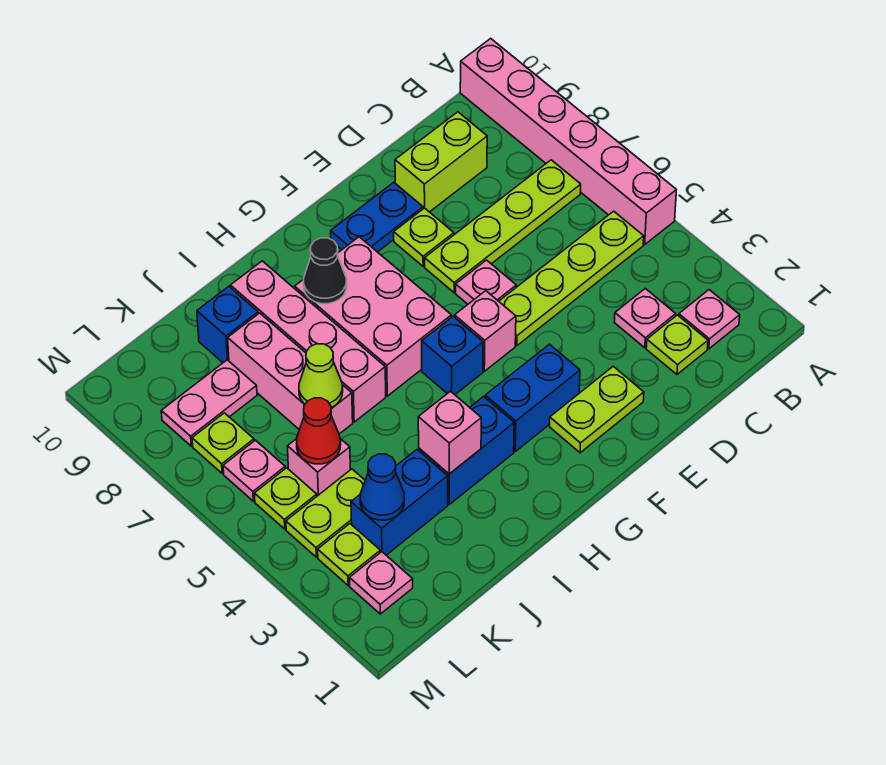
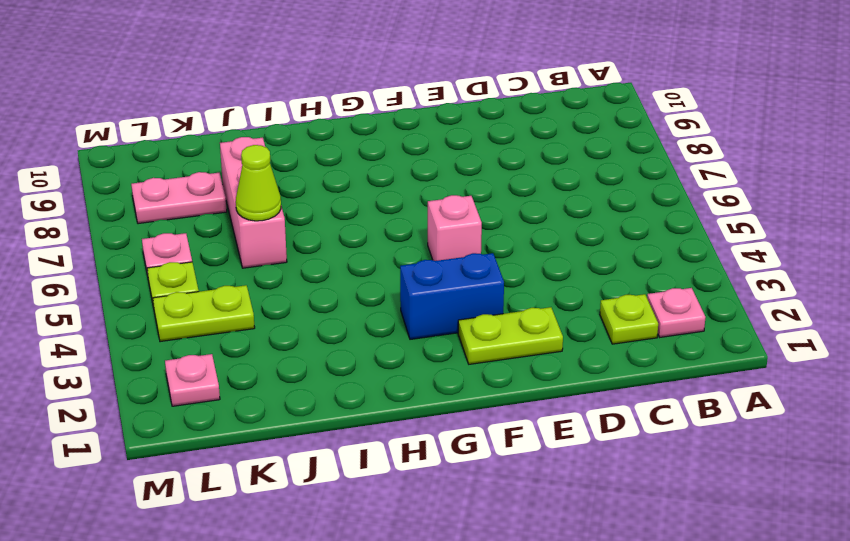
none -> pink brick A5:A10 level 1
none -> lime plate B5:E5 level 1
none -> lime plate B7:E7 level 1
none -> pink plate C3 level 1

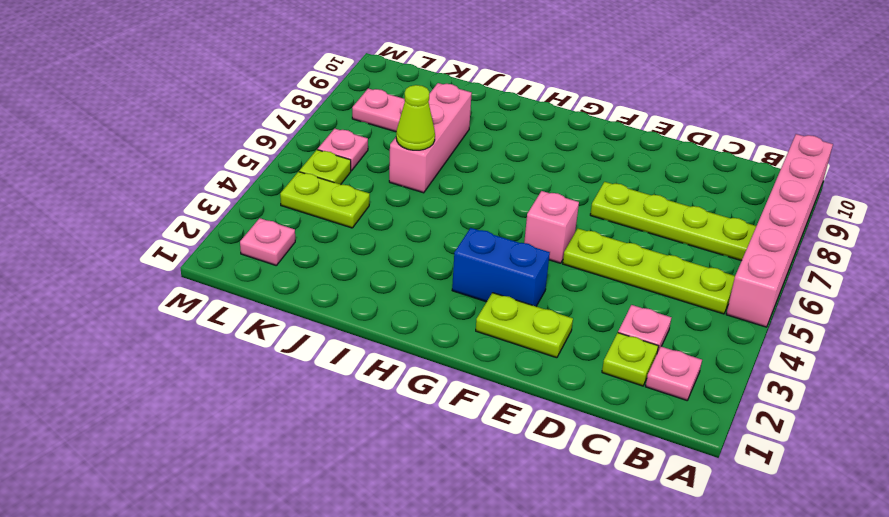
none -> lime brick C9:D9 level 1
none -> pink plate E6 level 1
none -> lime plate E8 level 1
none -> blue plate E9:F9 level 1

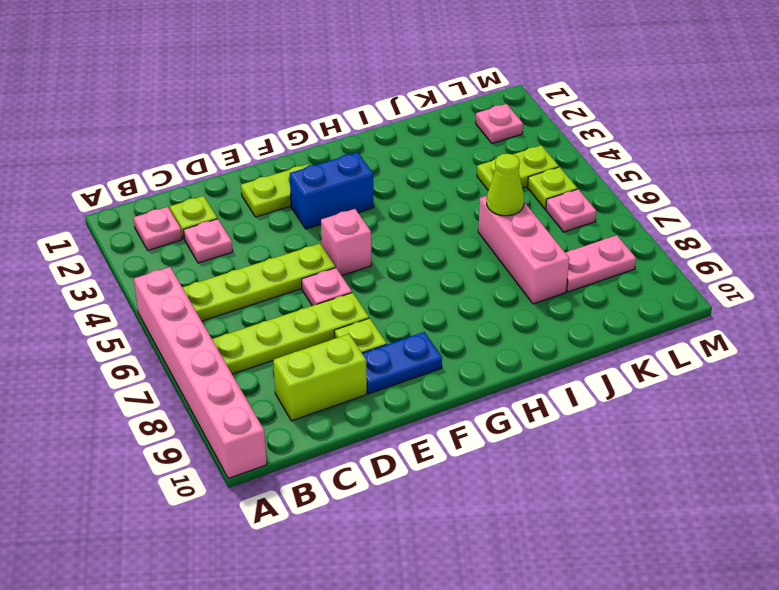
none -> blue brick G5 level 1
none -> pink brick G6:H8 level 1
none -> blue brick H3:I3 level 1
none -> pink brick I6:I9 level 1

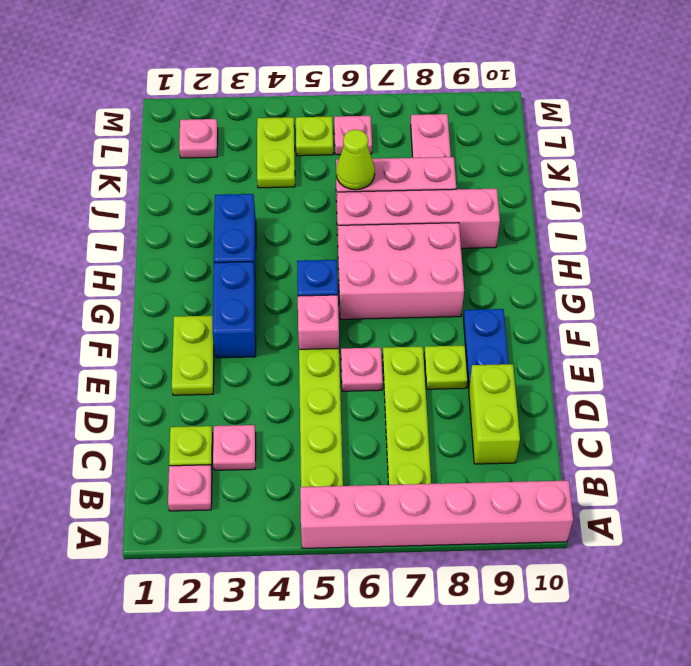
none -> blue brick J3:K3 level 1
none -> blue brick J9 level 1
none -> pink brick K5 level 1
none -> lime plate L3 level 1

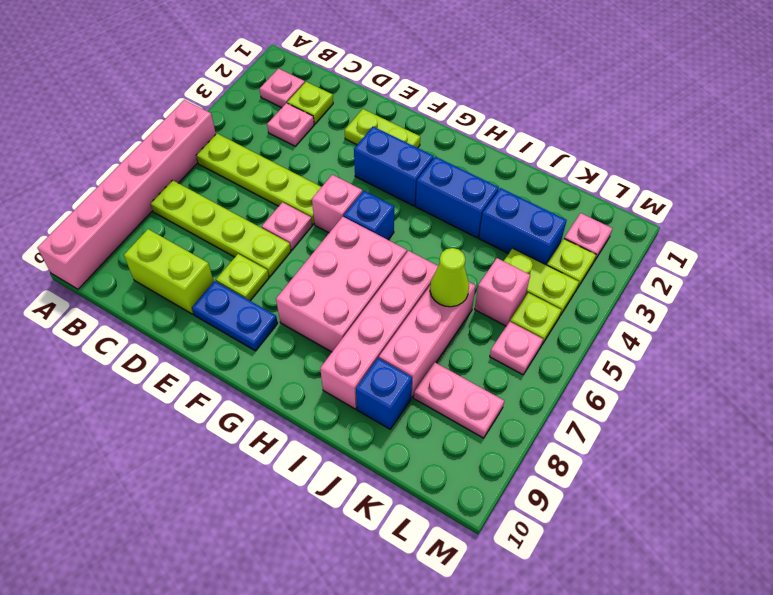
none -> lime plate L7 level 1
none -> black cone H8 level 2
none -> pink brick I3 level 2
none -> blue cone K3 level 2

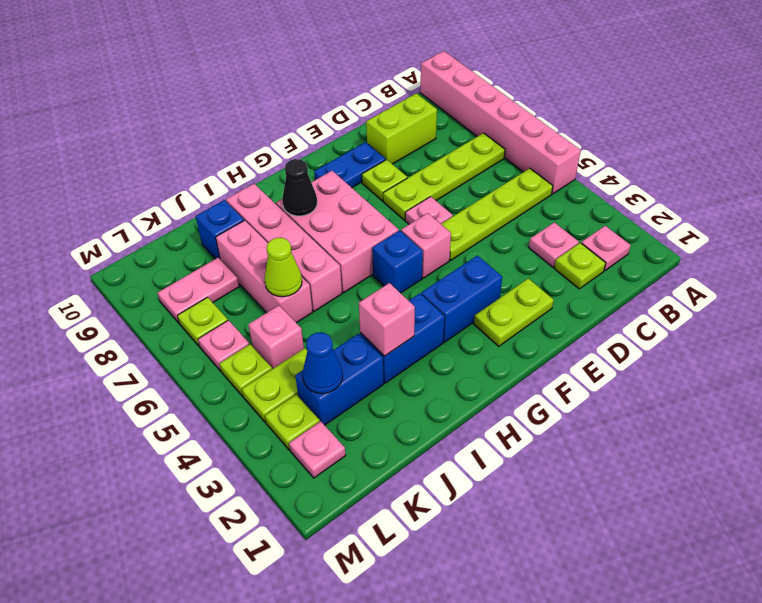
none -> red cone K5 level 2

